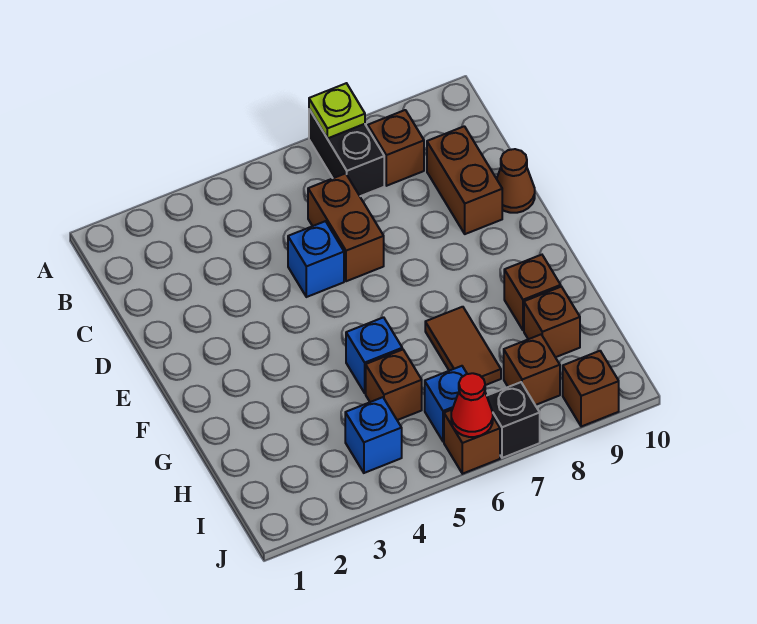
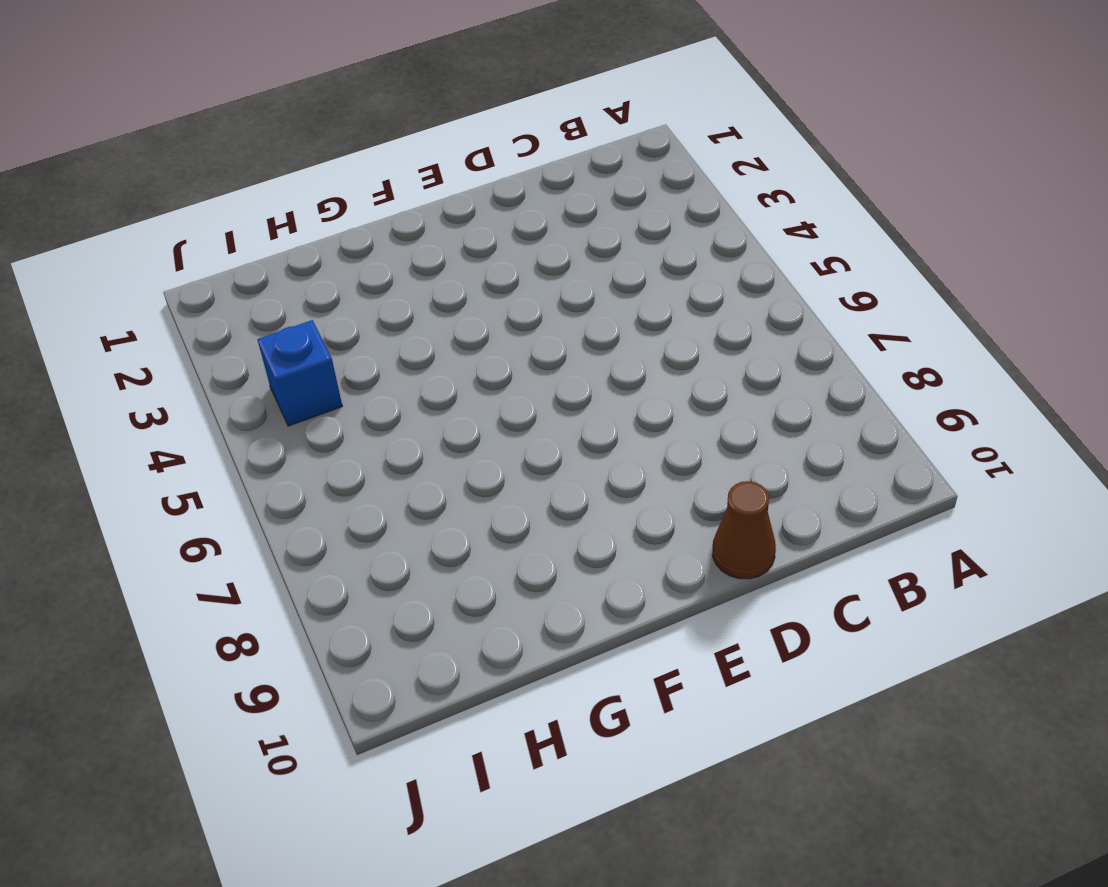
none -> black brick A7:B7 level 1
none -> brown brick B8 level 1
none -> brown brick C6:D6 level 1

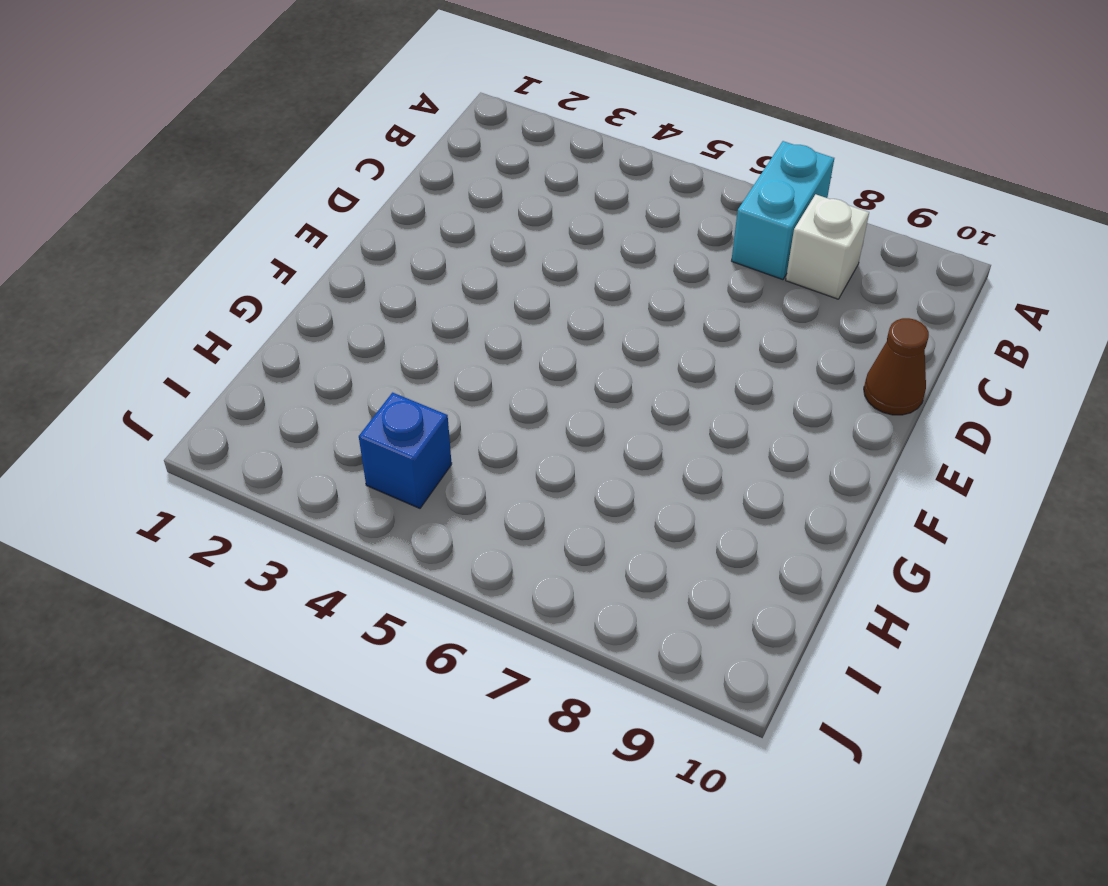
cyan brick A7:B7 level 1 -> black brick A7:B7 level 1
white brick B8 level 1 -> brown brick B8 level 1
none -> brown brick C6:D6 level 1
none -> brown brick C9:D9 level 1
none -> blue brick D5 level 1

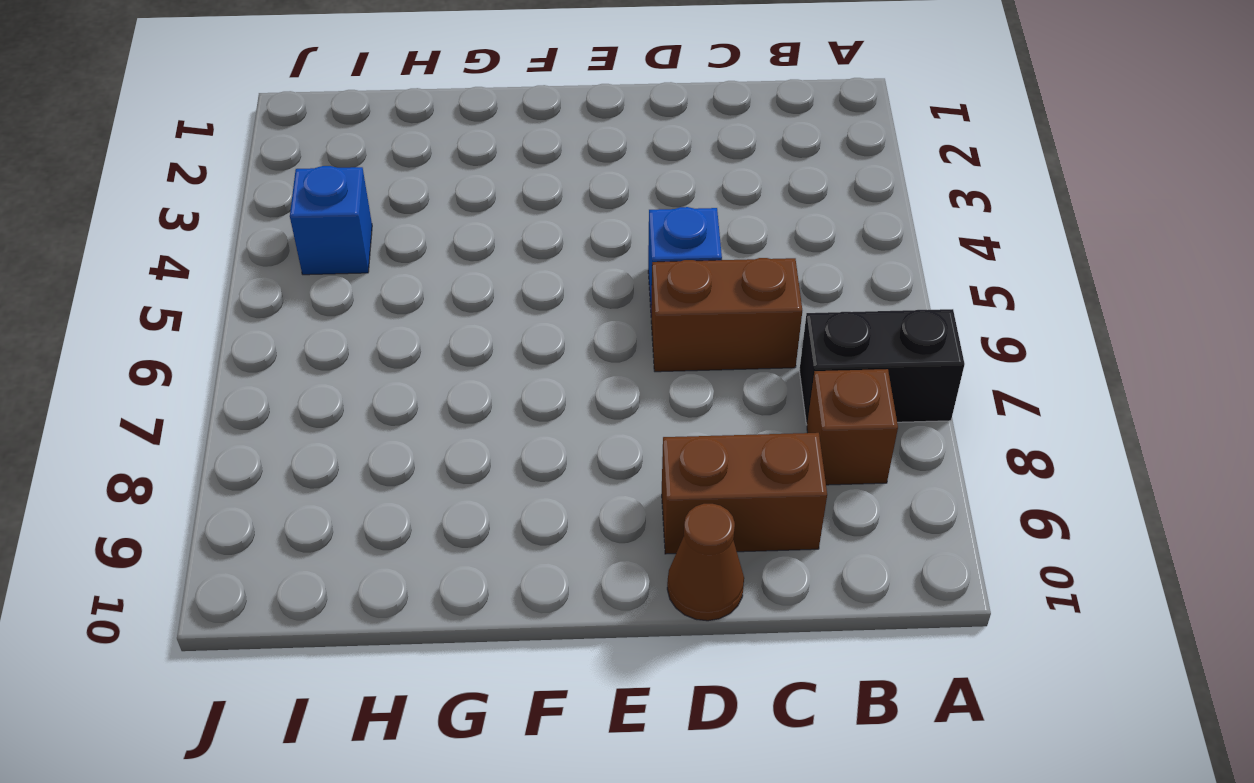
none -> blue brick G5 level 1
none -> brown tile G7:H7 level 1
none -> brown brick G9 level 1

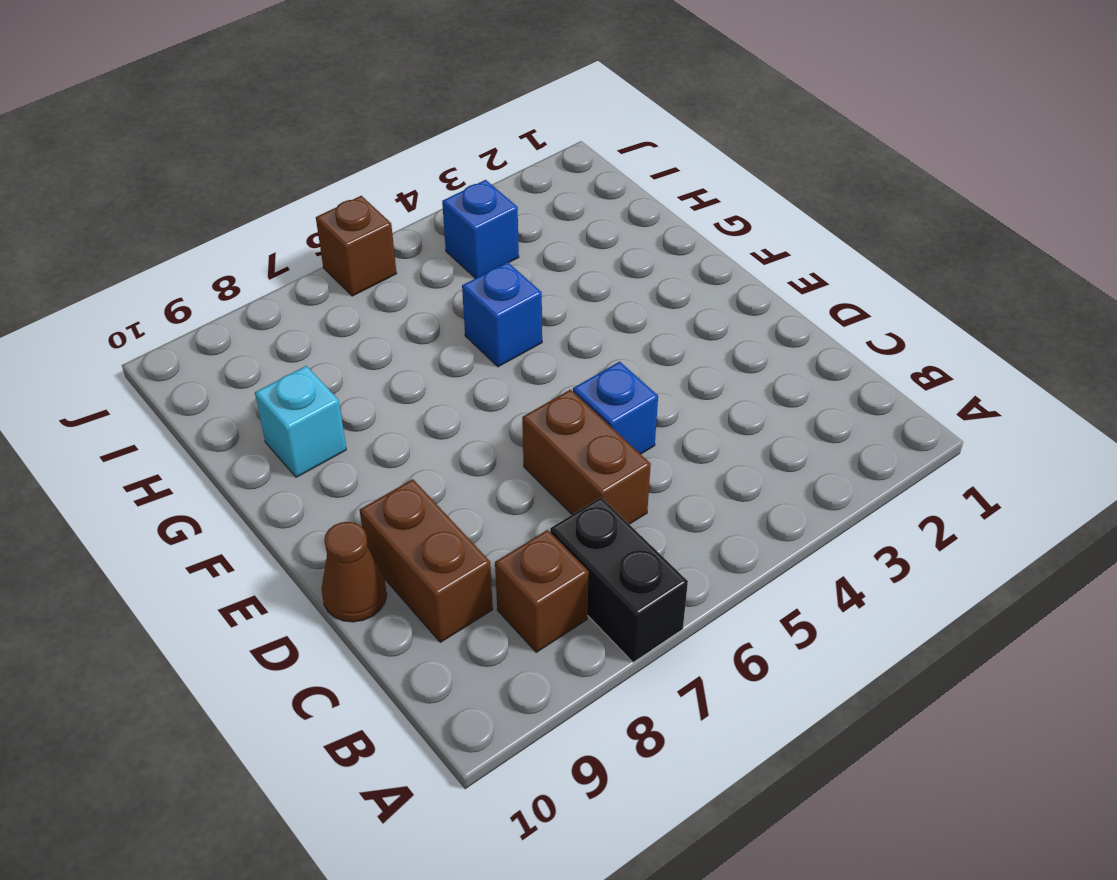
cyan brick G9 level 1 -> brown brick G9 level 1
none -> brown tile G7:H7 level 1
none -> brown brick H5 level 1
none -> brown brick H9 level 1

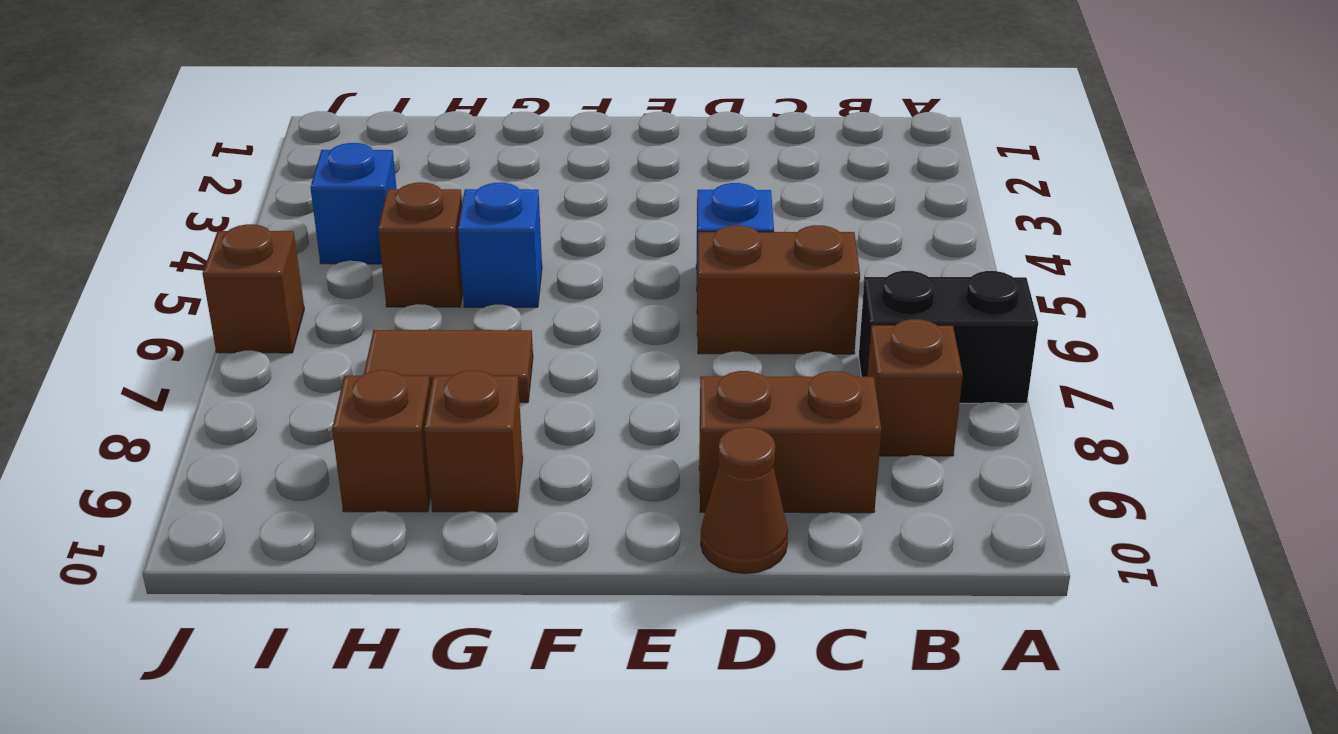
none -> blue brick I6 level 1
none -> brown brick I8 level 1
none -> black brick J7 level 1

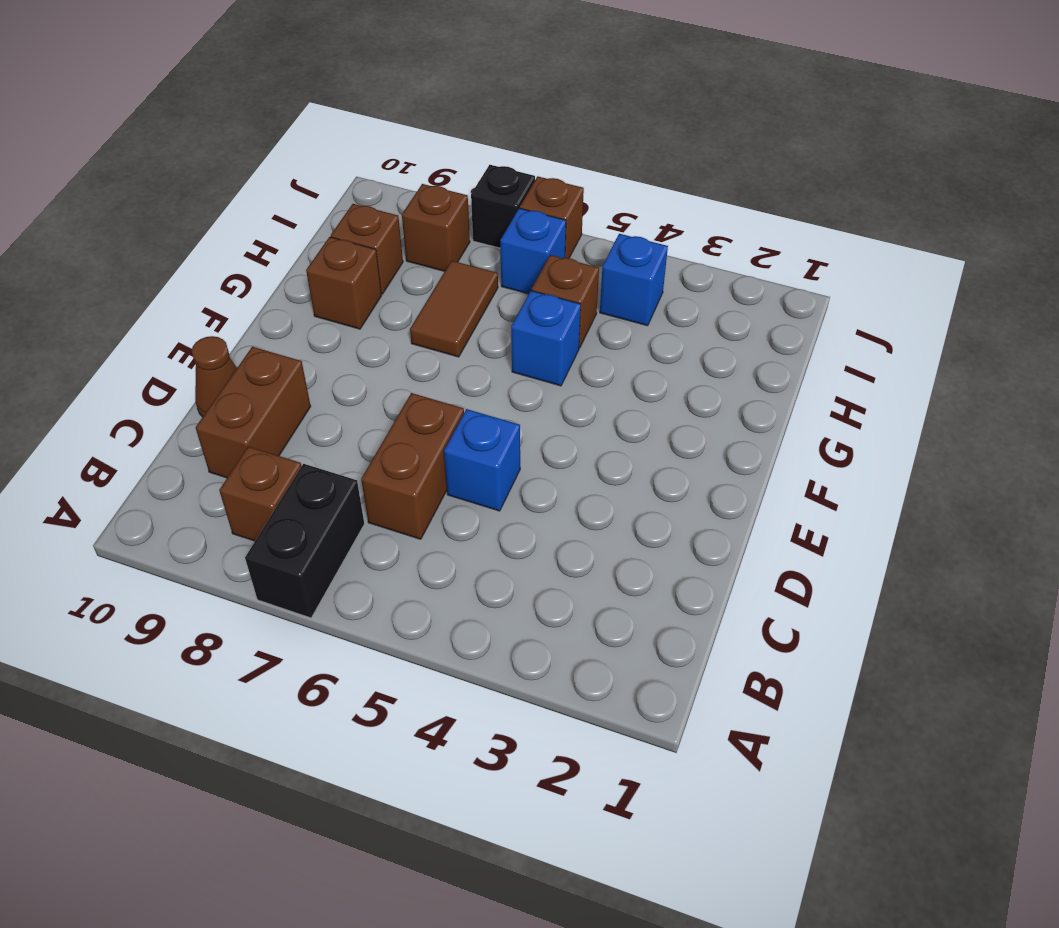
none -> brown brick J9 level 1
none -> lime plate A7 level 2
none -> red cone J6 level 2

